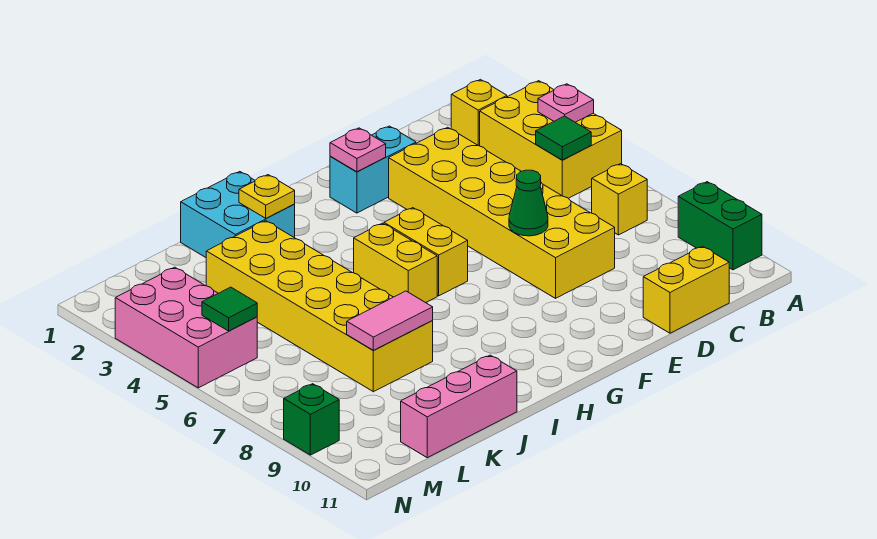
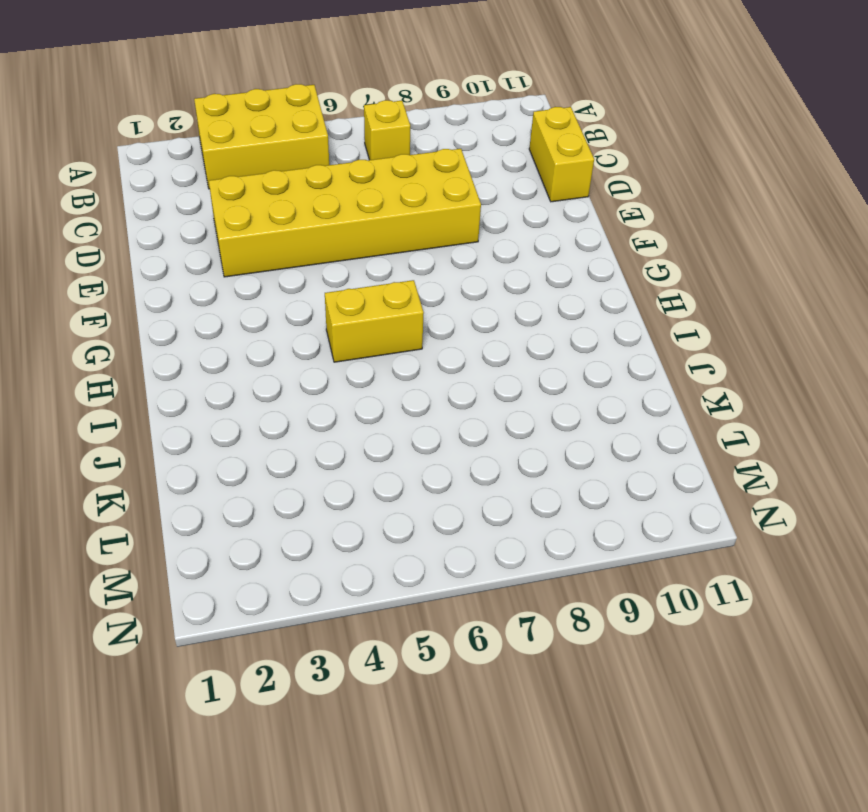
none -> green brick A9:A10 level 1
none -> yellow brick B2 level 1
none -> cyan brick E2:F2 level 1

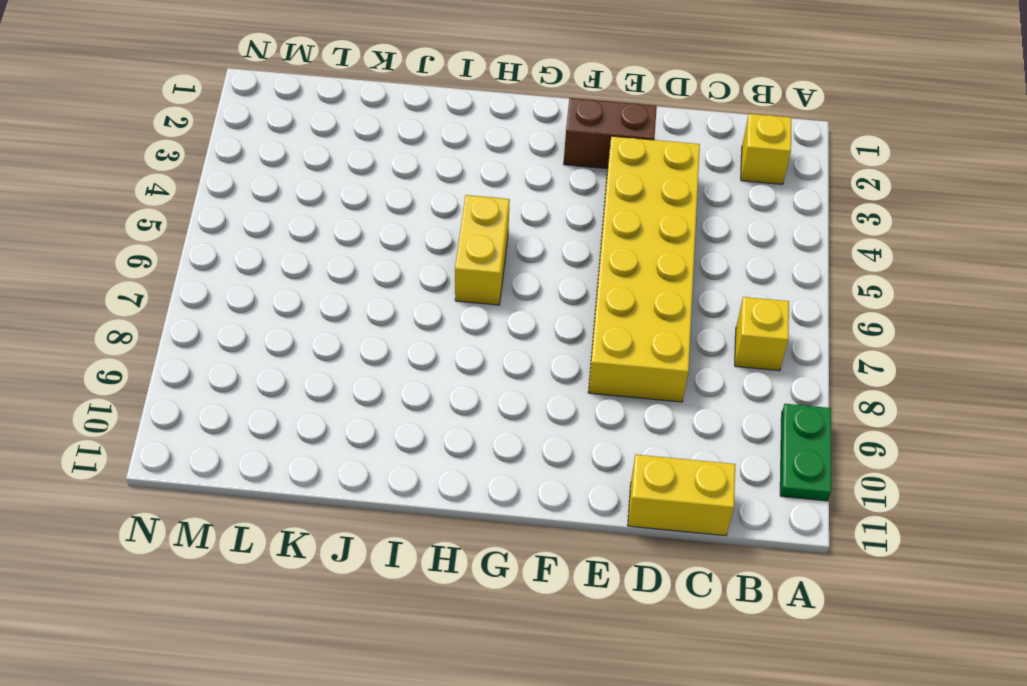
green plate A9:A10 level 1 -> green brick A9:A10 level 1
brown brick E2:F2 level 1 -> cyan brick E2:F2 level 1
none -> yellow brick A3:B5 level 1
none -> yellow brick G5:G6 level 1
none -> cyan brick I1:J2 level 1

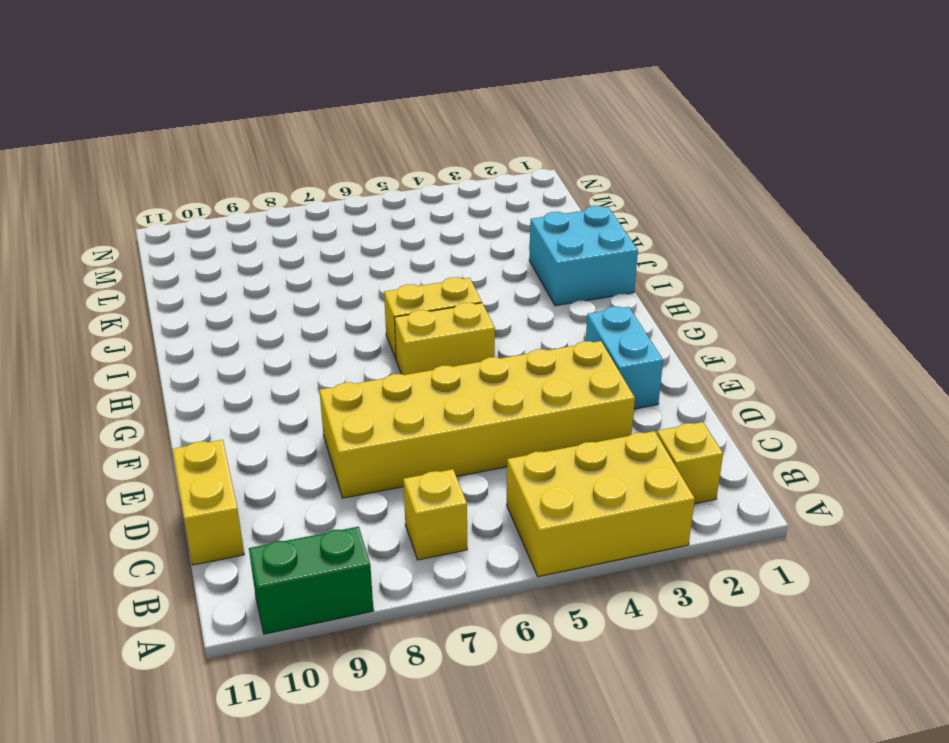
none -> yellow brick J3:K8 level 1
none -> pink brick J11:L11 level 1
none -> pink brick M3:N5 level 1

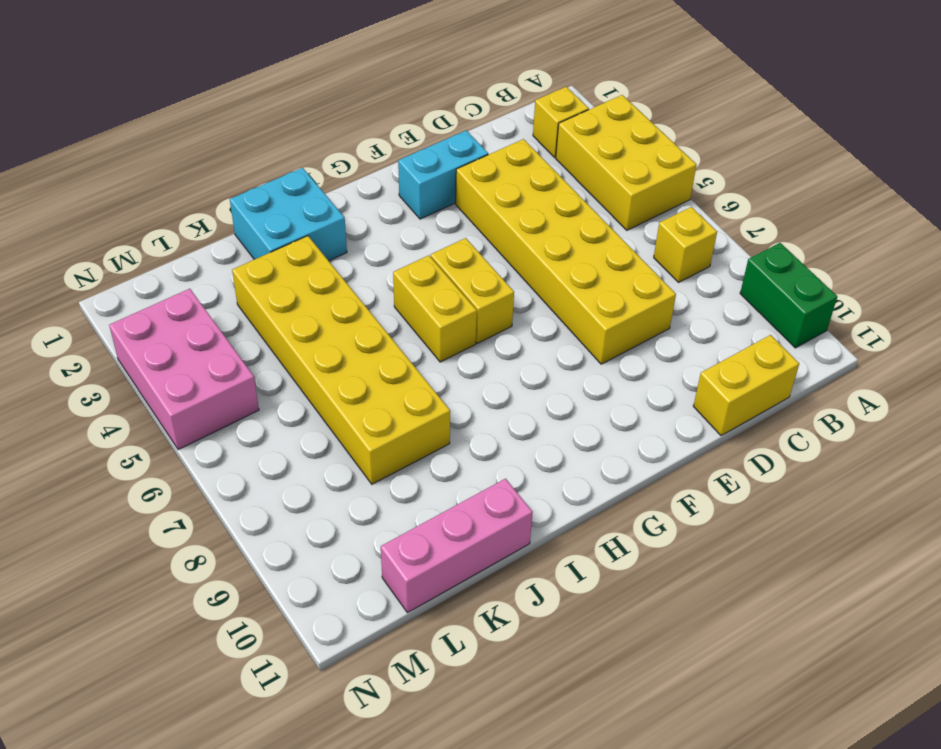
none -> green brick N9 level 1
none -> pink plate A4 level 2
none -> green tile B5 level 2

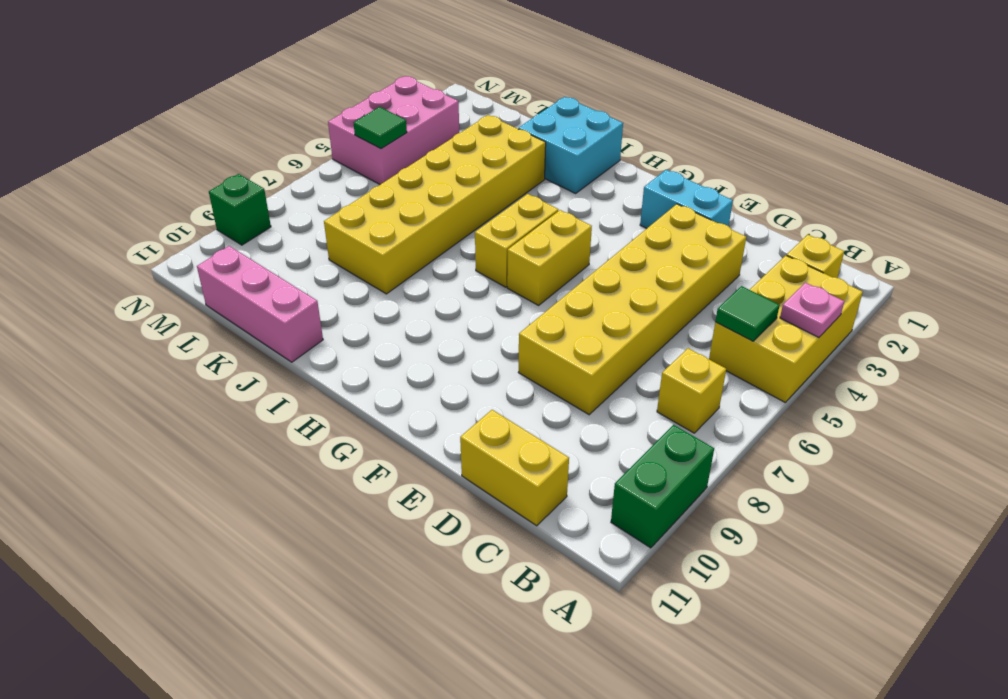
none -> green cone E7 level 2
none -> pink plate F2 level 2
none -> yellow plate I2 level 2

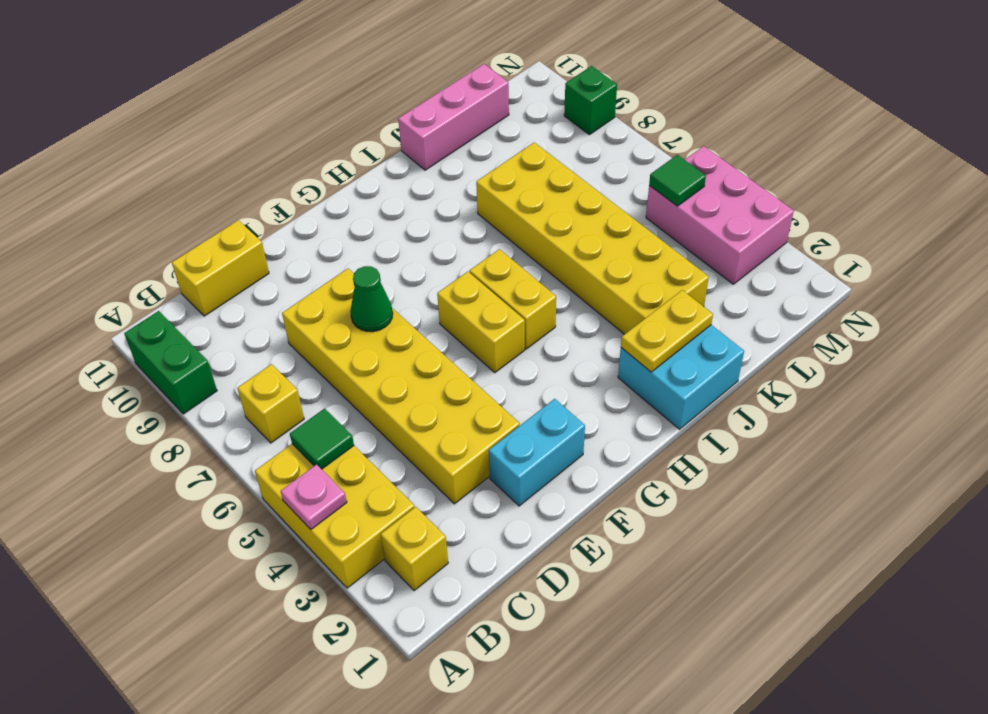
yellow plate I2:J2 level 2 -> yellow plate I2 level 2
none -> pink plate F2 level 2
none -> pink tile J8:K8 level 2

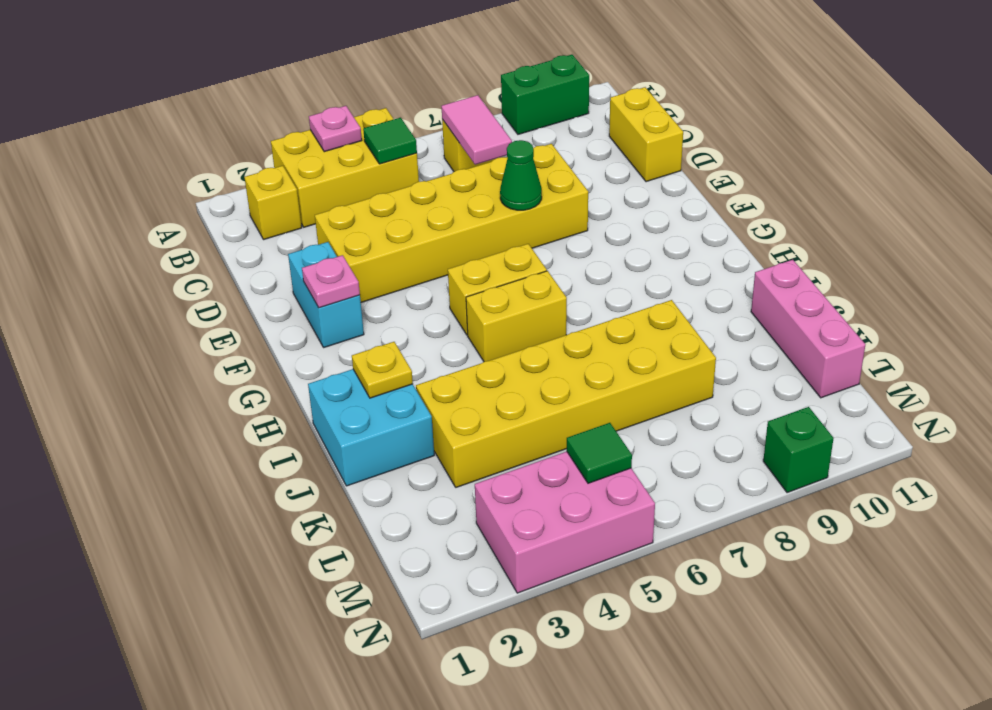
pink tile B7:C7 level 2 -> pink tile J8:K8 level 2

